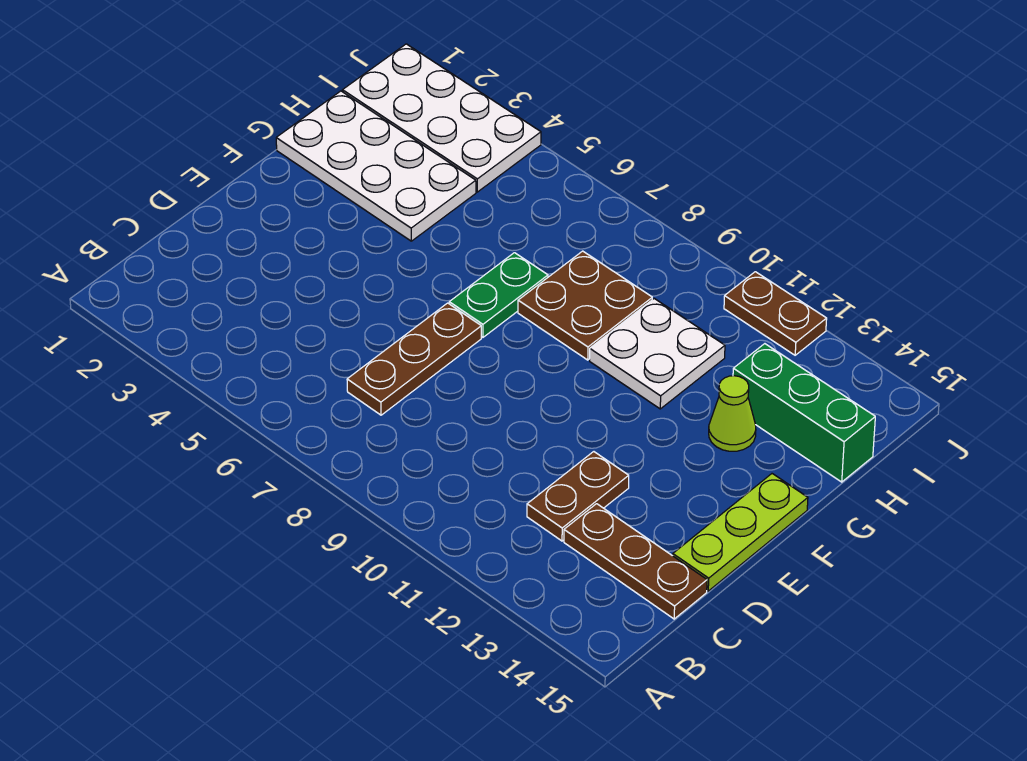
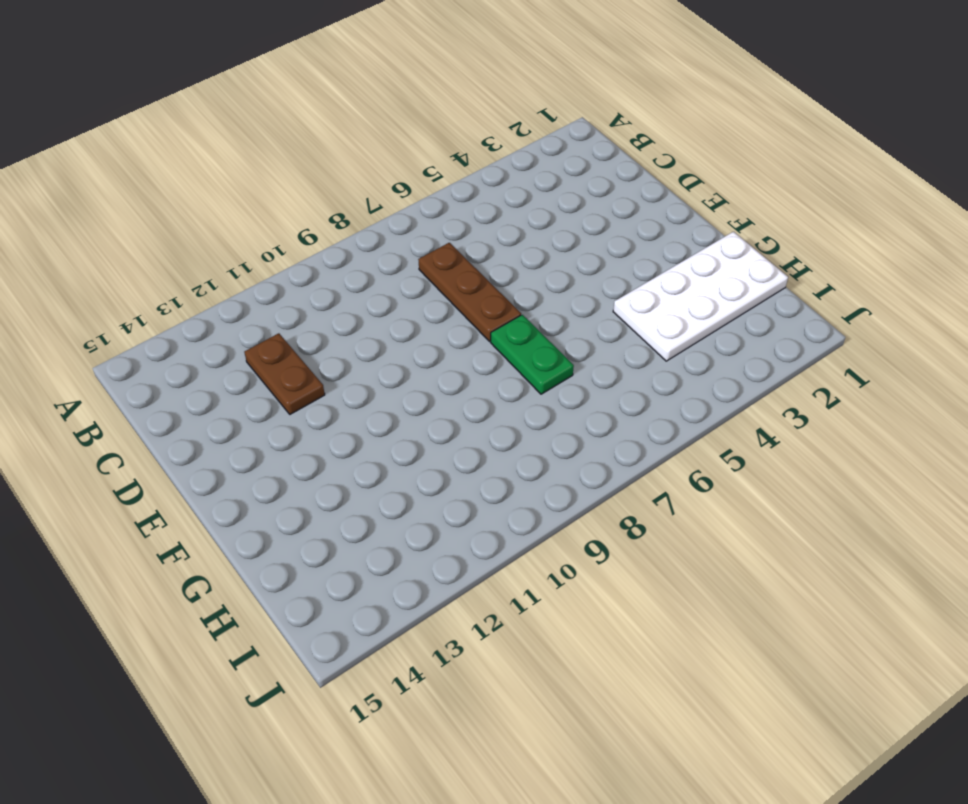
none -> brown plate C13:C15 level 1
none -> lime plate D15:F15 level 1
none -> brown plate G8:H9 level 1

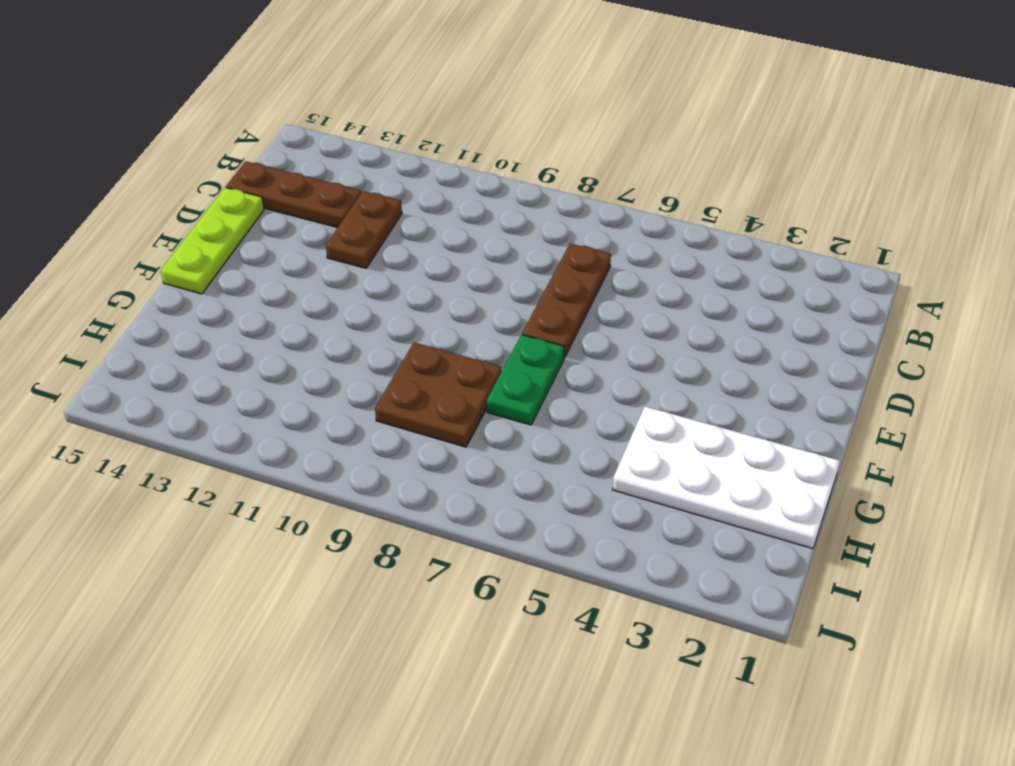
none -> white plate G10:H11 level 1
none -> lime cone G13 level 1
none -> green brick H13:H15 level 1

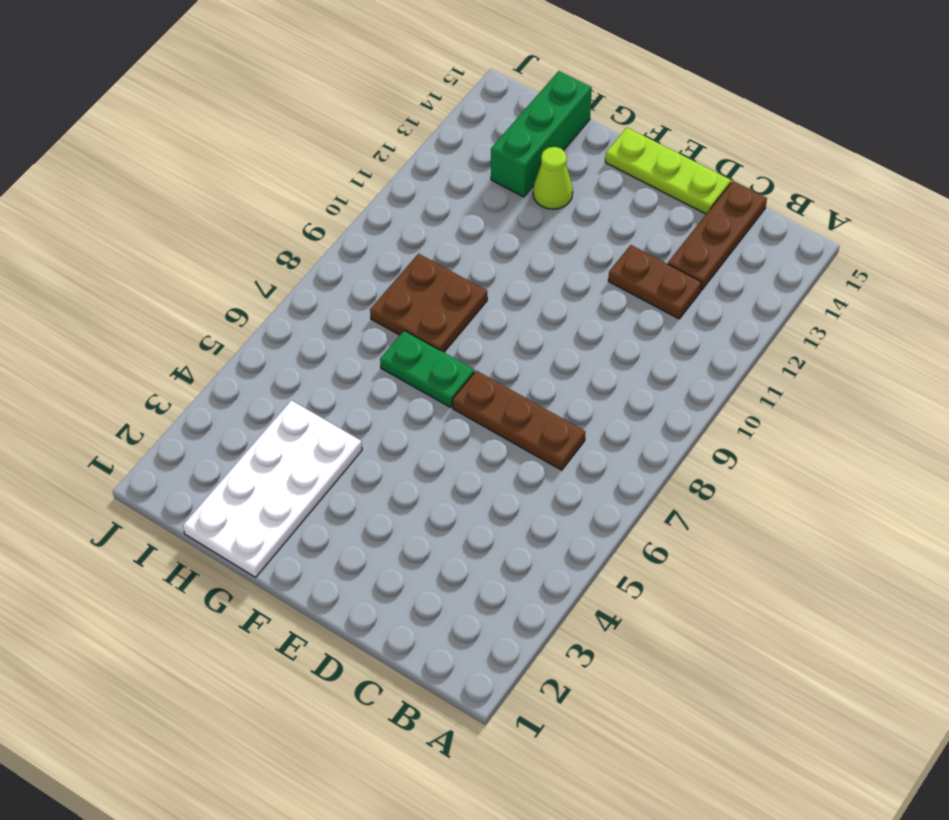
none -> white plate G10:H11 level 1
none -> white plate I1:J4 level 1
none -> brown plate J11:J12 level 1

